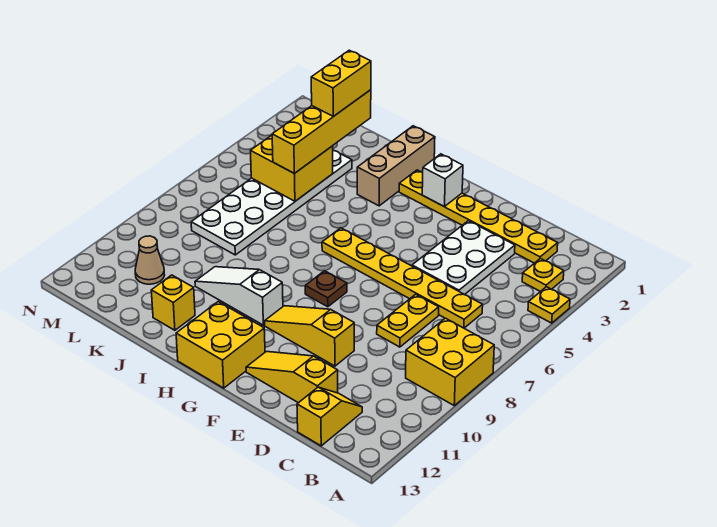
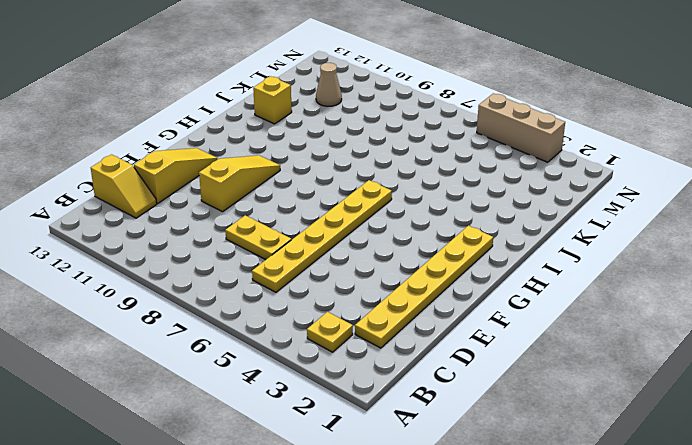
tan brick N3:N5 level 1 -> tan brick I1:I3 level 1
none -> yellow plate A4 level 1
none -> yellow brick A8:B9 level 1
none -> white plate D3:E5 level 1

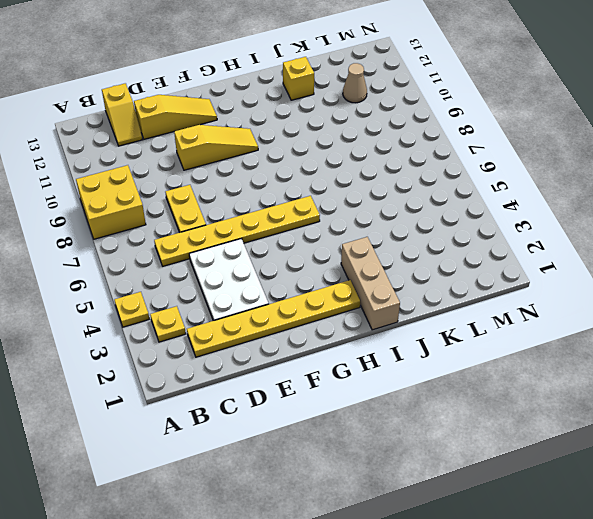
none -> brown plate G8 level 1
none -> yellow brick G12:H13 level 1
none -> white slope H10:J10 level 1 top H

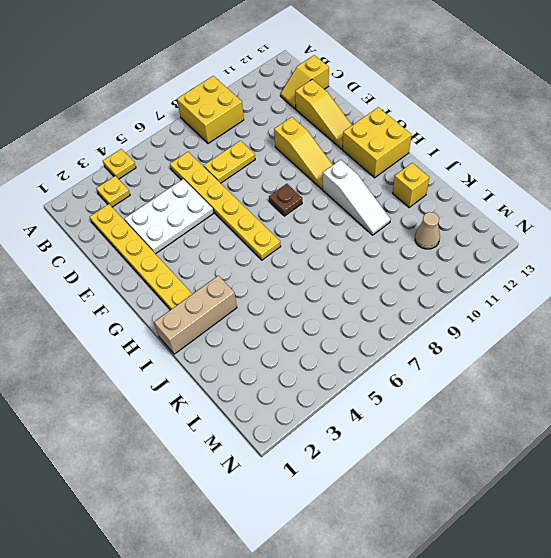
none -> white plate K3:L8 level 1
none -> white brick G2 level 2
none -> yellow brick K4:L5 level 2

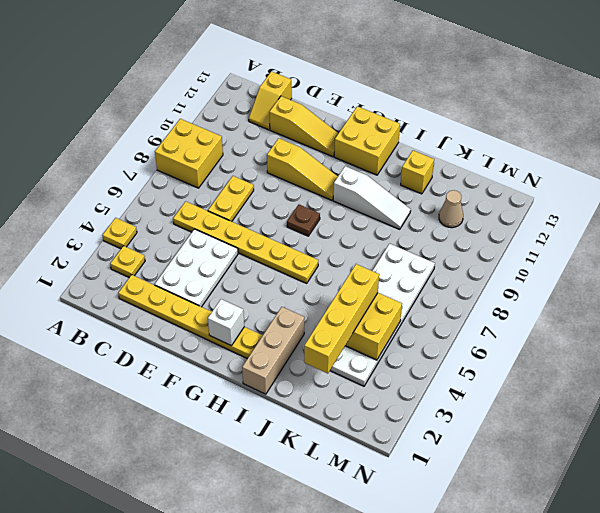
none -> yellow brick K2:K3 level 4

